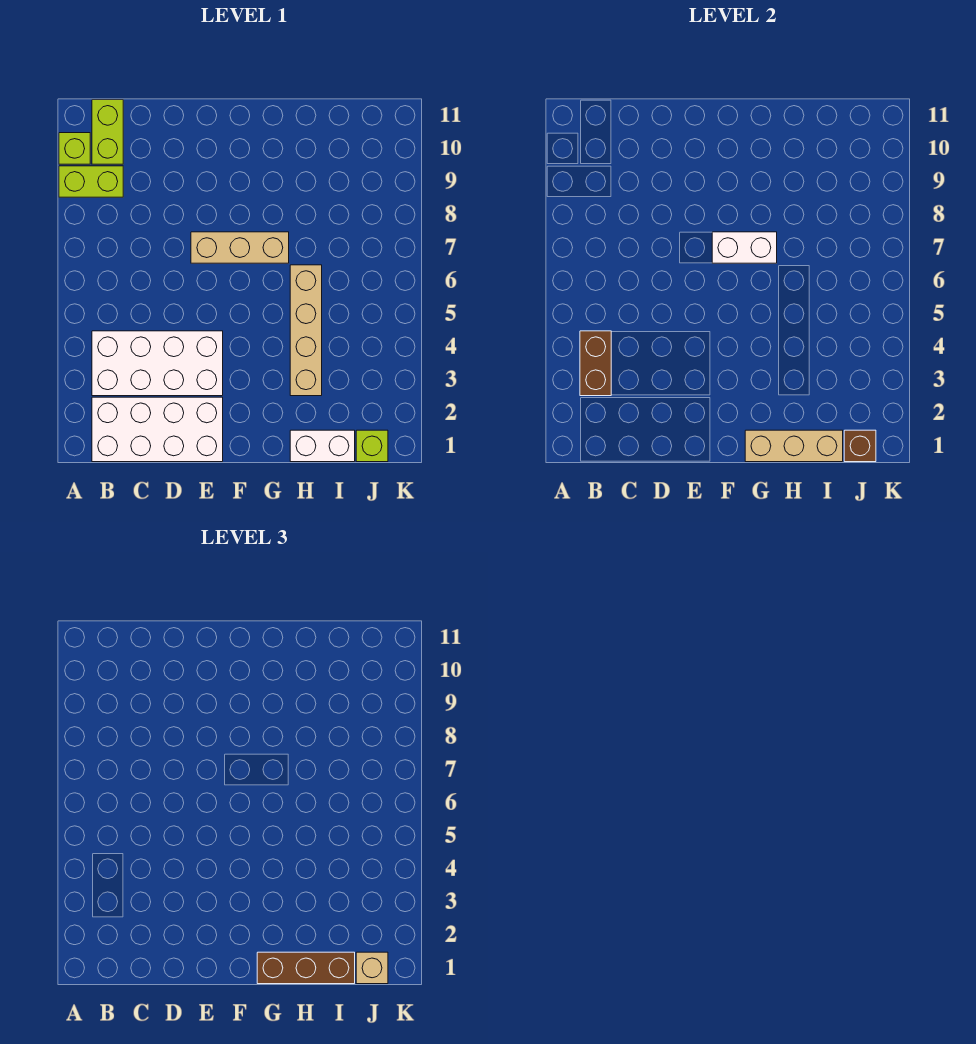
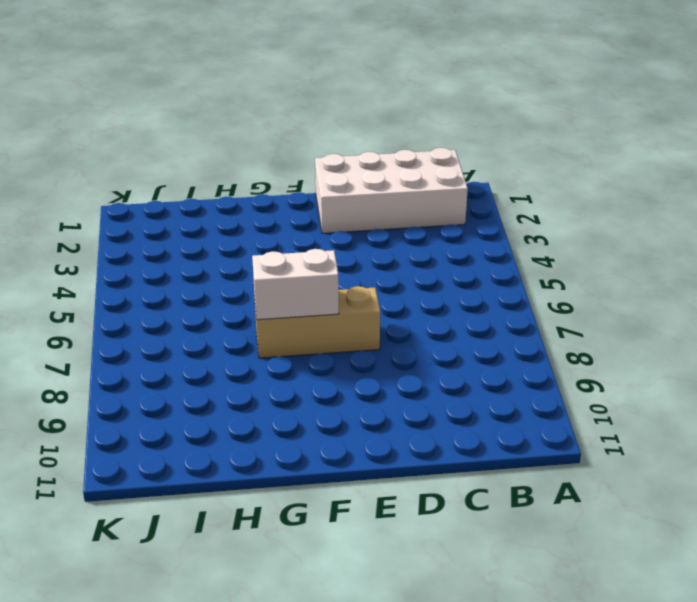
none -> lime brick A9:B9 level 1
none -> lime brick A10 level 1
none -> white brick B3:E4 level 1

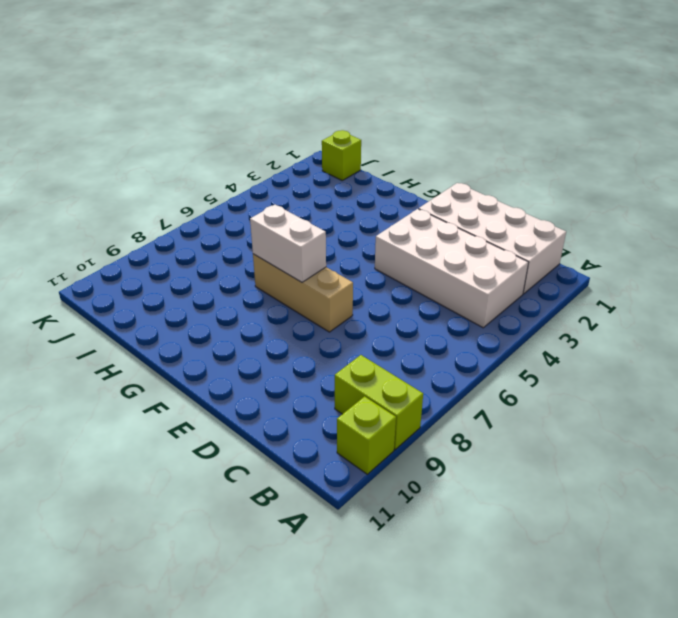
none -> lime brick B10:B11 level 1
none -> white brick H1:I1 level 1
none -> tan brick H3:H6 level 1

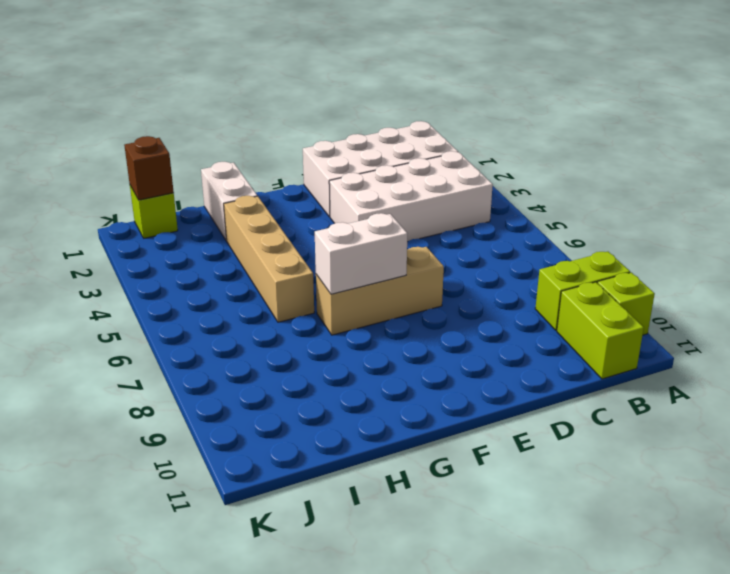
white brick H1:H2 level 1 -> white brick H1:I1 level 1
none -> brown brick B3:B4 level 2
none -> tan brick G1:I1 level 2
none -> brown brick G1:I1 level 3

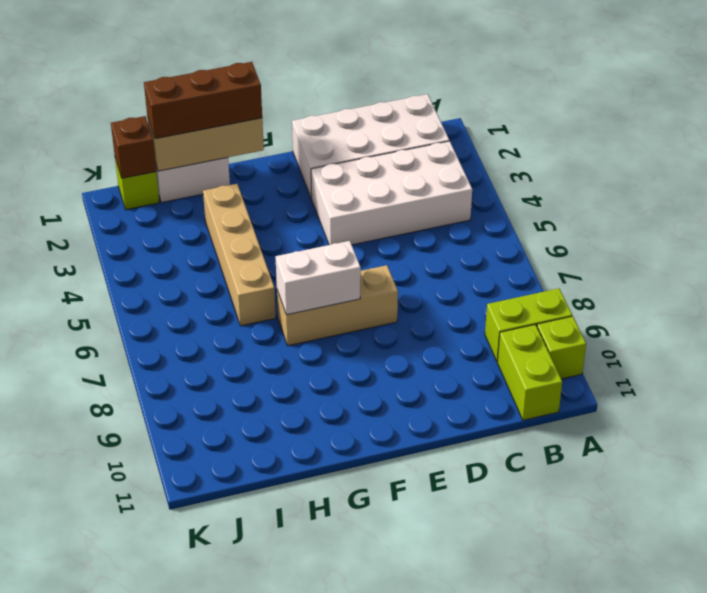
none -> brown brick B3:B4 level 2
none -> tan brick J1 level 3

